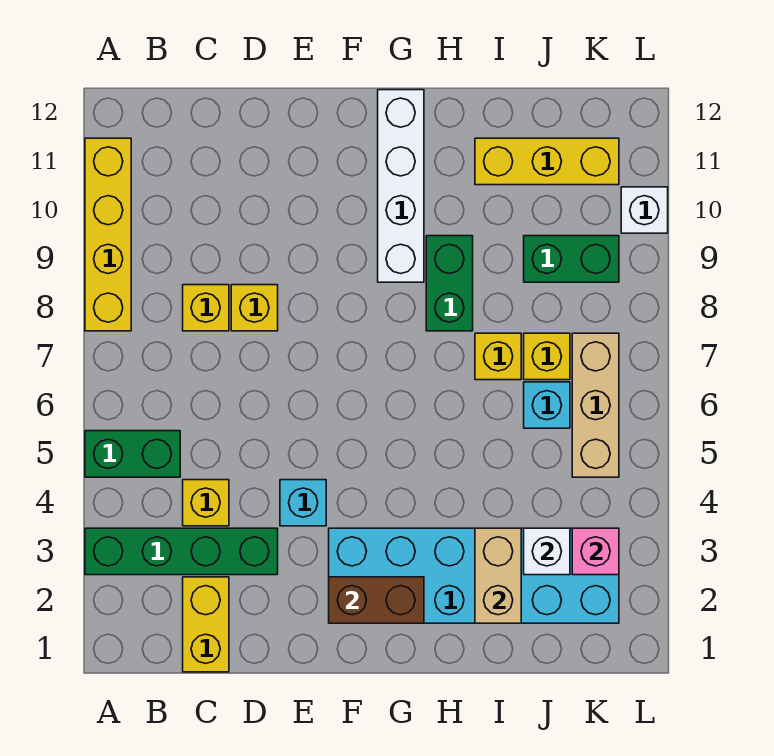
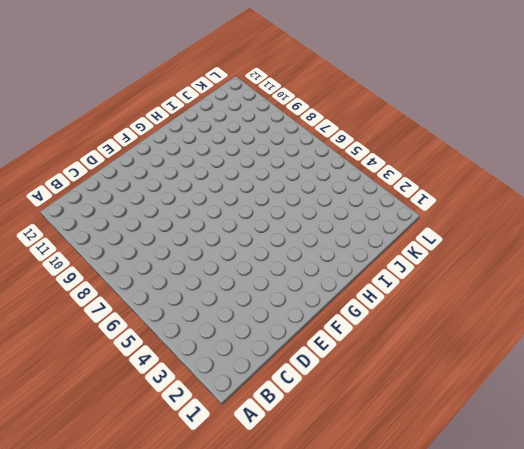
none -> green brick A3:D3 level 1
none -> green brick A5:B5 level 1
none -> yellow brick A8:A11 level 1

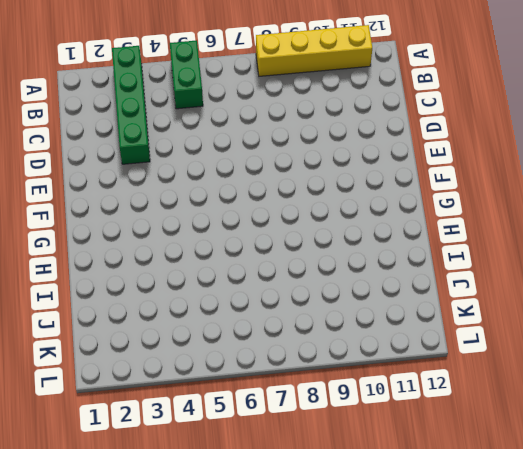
none -> yellow brick C1:C2 level 1
none -> yellow brick C4 level 1
none -> yellow brick C8 level 1

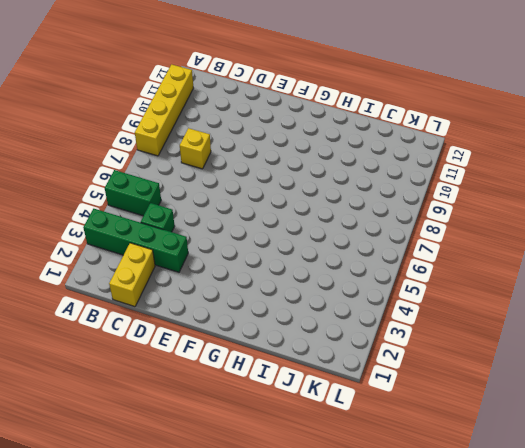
green brick C4 level 1 -> yellow brick C4 level 1
none -> yellow brick D8 level 1
none -> cyan brick E4 level 1
none -> cyan brick F2:K3 level 1

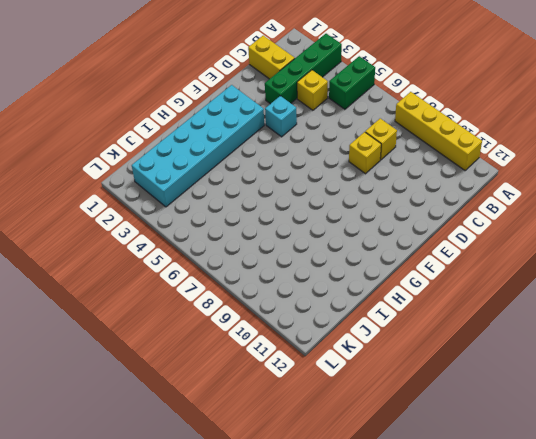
none -> white brick G9:G12 level 1
none -> green brick H8:H9 level 1
none -> yellow brick I7 level 1

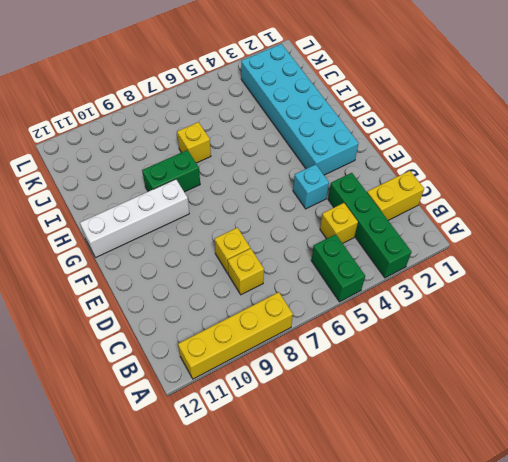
none -> yellow brick I11:K11 level 1
none -> cyan brick J6 level 1
none -> yellow brick J7 level 1

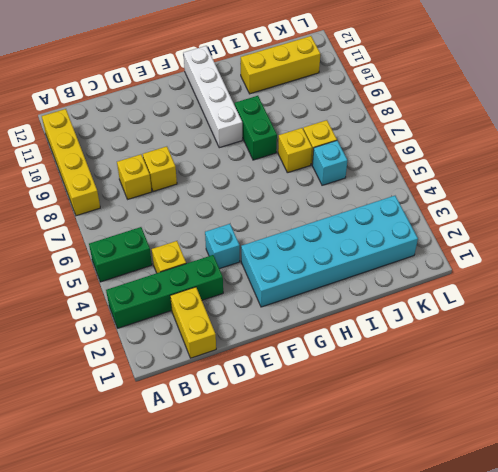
none -> green brick J9:K9 level 1
none -> tan brick K5:K7 level 1
none -> white brick L10 level 1

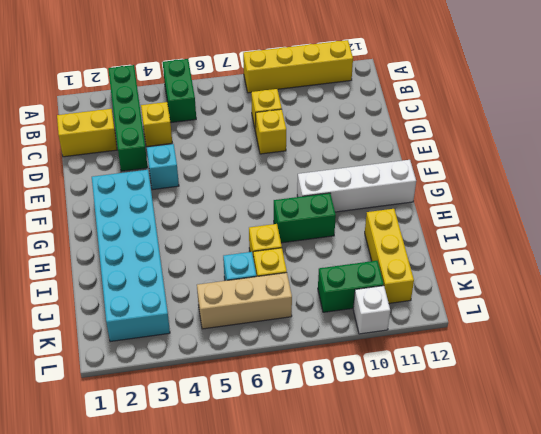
green brick K9:K10 level 1 -> green brick J9:K9 level 1
none -> brown brick F2:G2 level 2
none -> tan brick I2:I3 level 2
none -> white brick J3 level 2

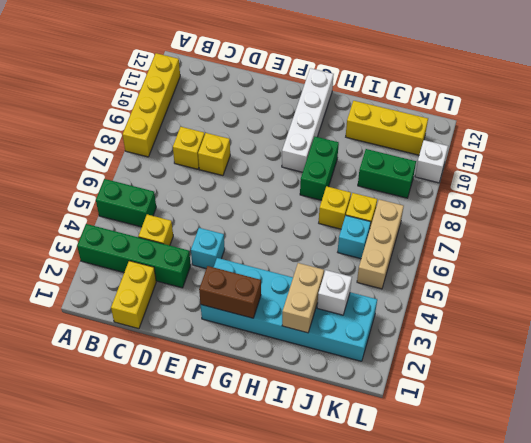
none -> pink brick K3 level 2

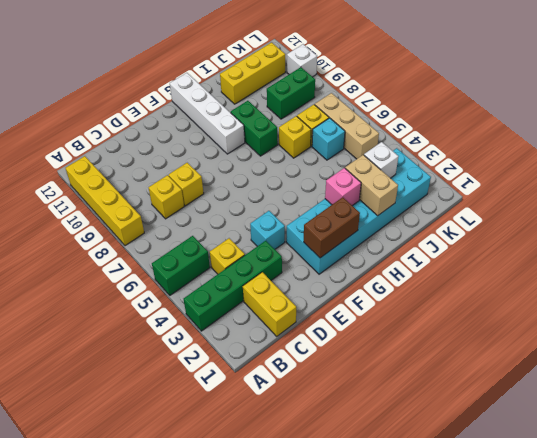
pink brick H3 level 2 -> pink brick K3 level 2

